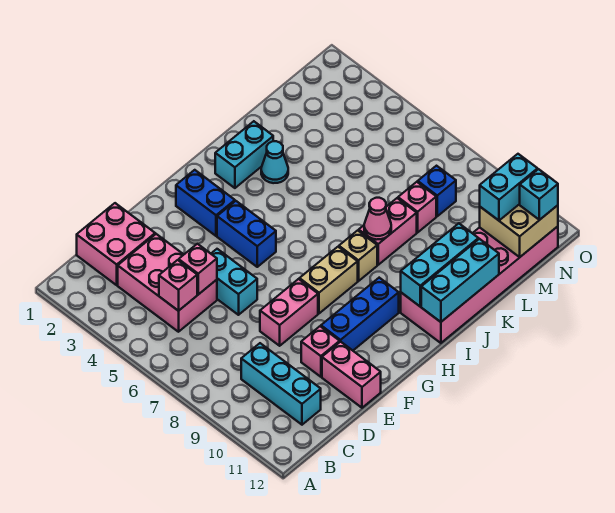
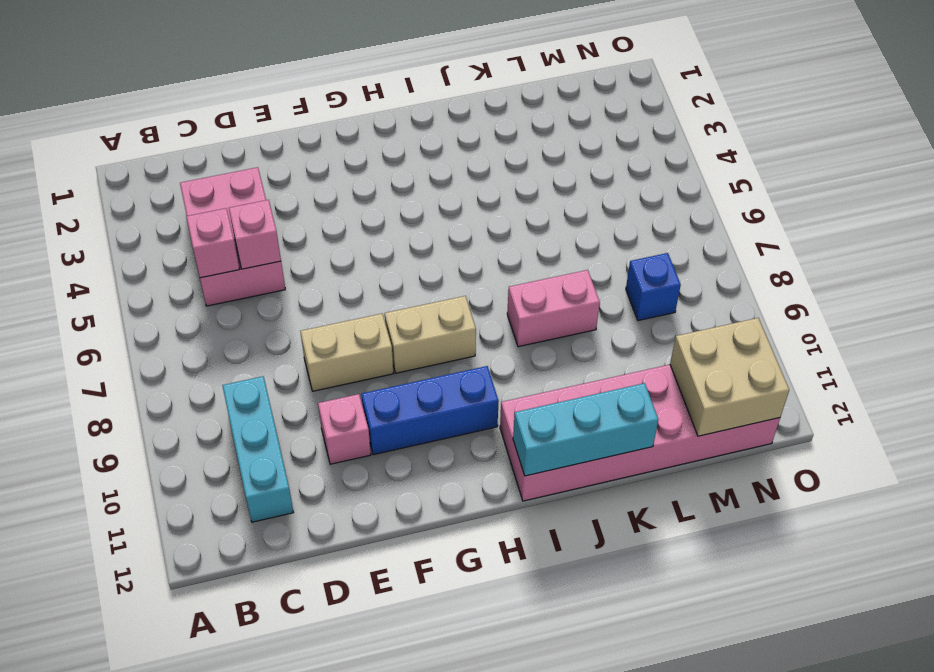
tan brick E8:F8 level 1 -> pink brick E8:F8 level 1
none -> pink brick C1:D2 level 1
none -> cyan brick E5:E6 level 1
none -> pink brick E11:E12 level 1

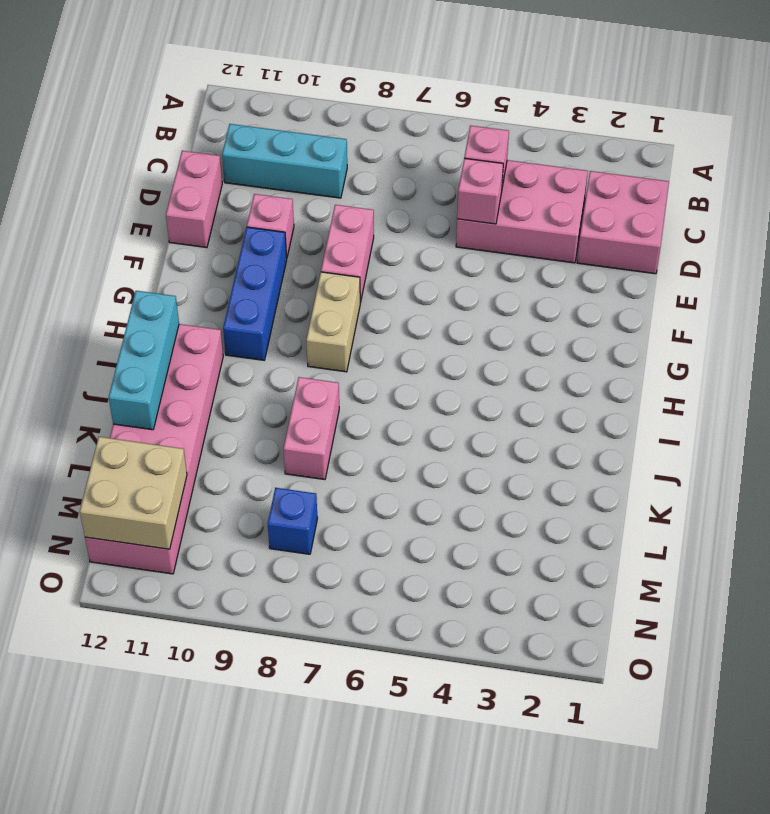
pink brick D12:E12 level 1 -> pink brick E11:E12 level 1
none -> cyan brick E5:E6 level 1
none -> blue brick G2:G3 level 1
none -> blue brick G4:G5 level 1

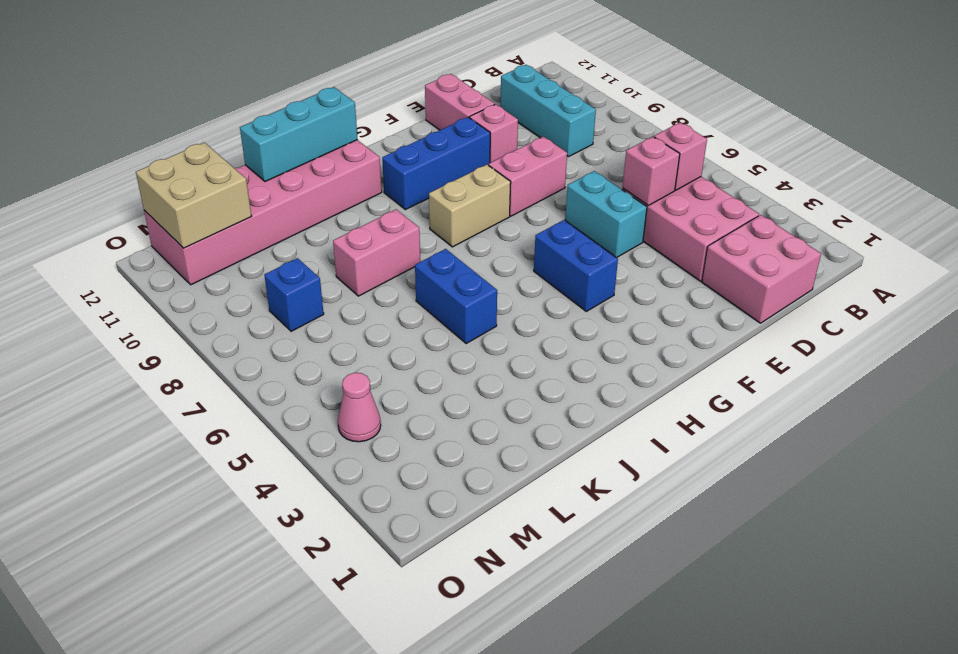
blue brick J5:J6 level 1 -> blue brick G2:G3 level 1
pink cone N4 level 1 -> pink cone J8 level 2
none -> cyan brick I2:J2 level 1
none -> tan brick I8 level 1
none -> cyan cone J3 level 1

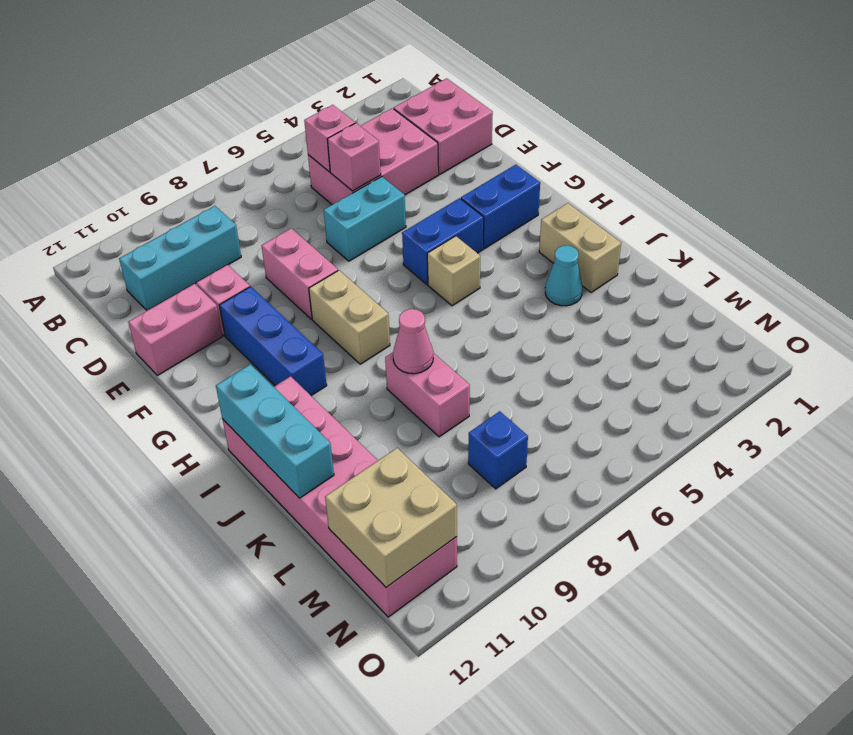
tan brick H5 level 1 -> tan brick I8 level 1
tan brick I2:J2 level 1 -> cyan brick I2:J2 level 1
none -> pink brick L8 level 1
none -> cyan brick I11:K11 level 2
none -> cyan brick M11:N11 level 3

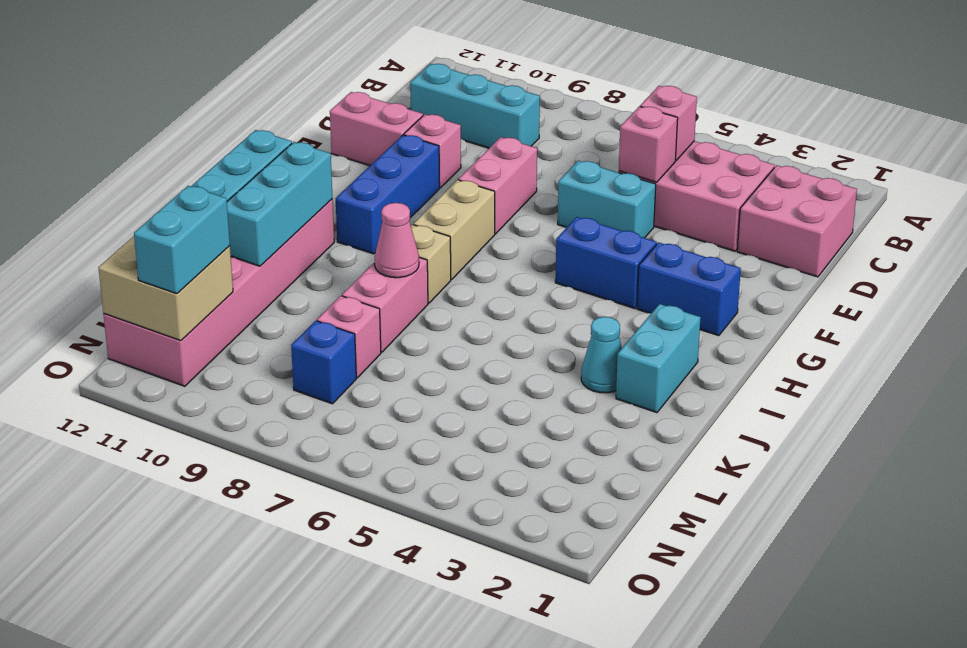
none -> cyan brick N12 level 3

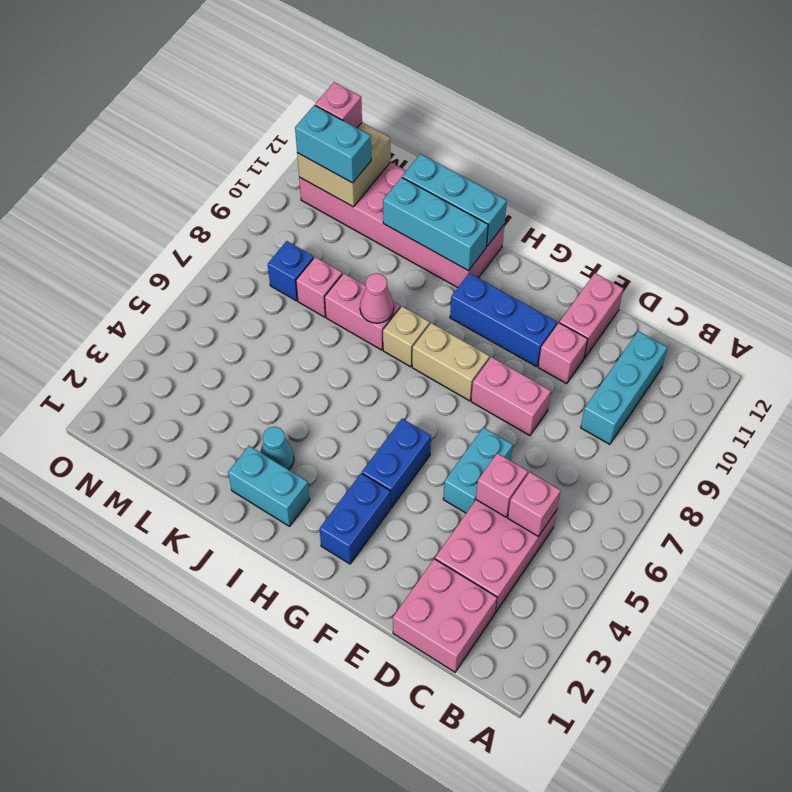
pink brick N12 level 3 -> cyan brick N12 level 3

